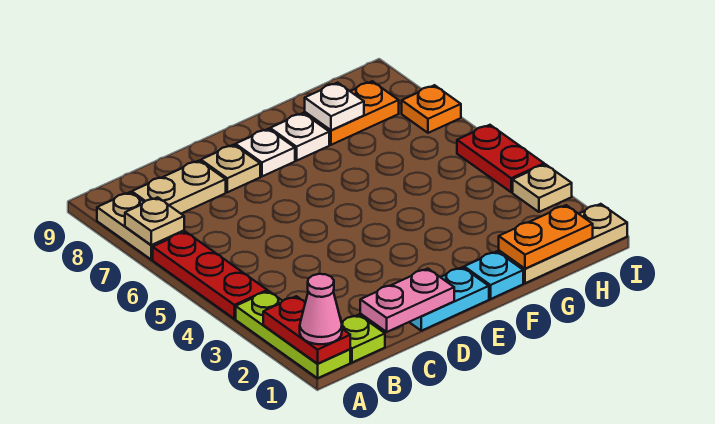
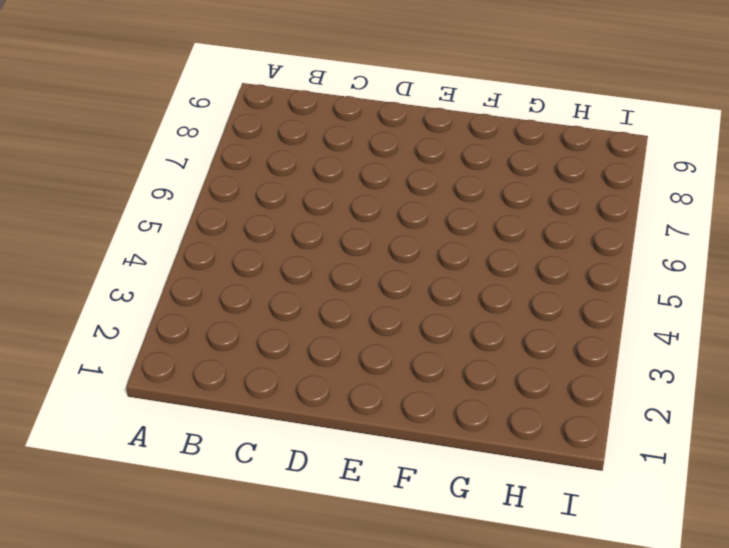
none -> lime plate A1:A3 level 1
none -> red plate A4:A6 level 1
none -> tan plate A7:A8 level 1

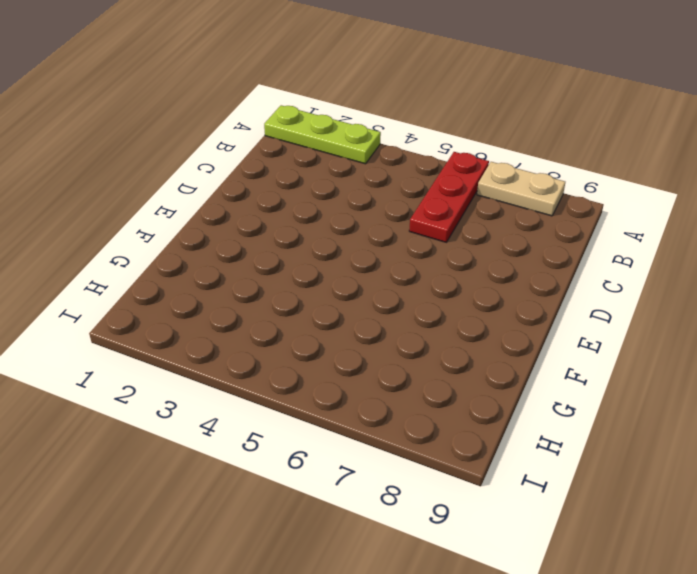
red plate A6:C6 level 1 -> red plate A4:A6 level 1
none -> lime plate B1 level 1
none -> tan plate B8:C8 level 1
none -> cyan plate D1:E1 level 1

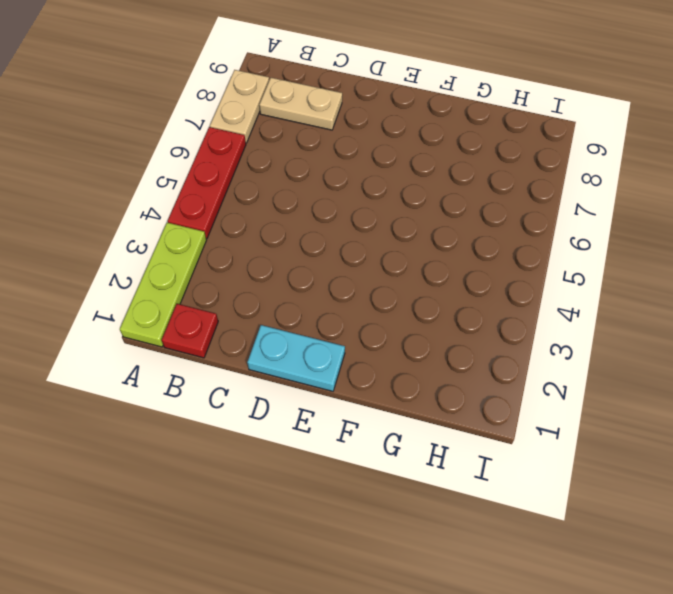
red plate B1 level 1 -> lime plate B1 level 1
none -> tan plate D8 level 1
none -> white plate E8 level 1
none -> cyan plate F1 level 1

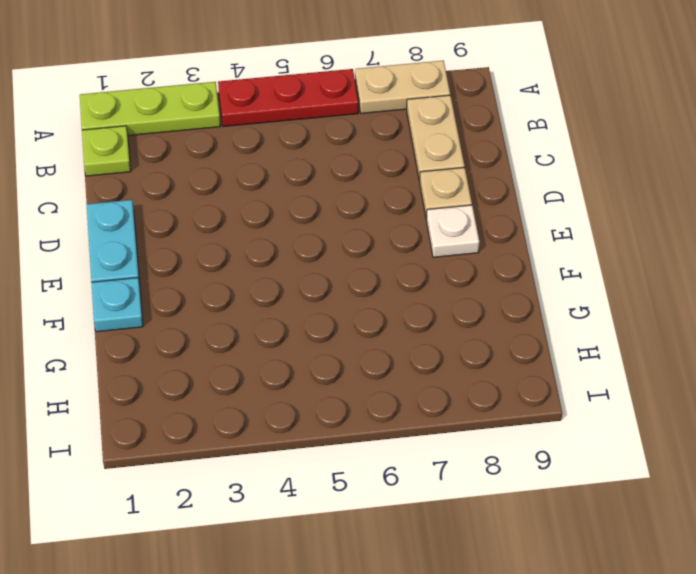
none -> white plate F8 level 1
none -> tan plate G1:I1 level 1
none -> orange plate G8:H8 level 1

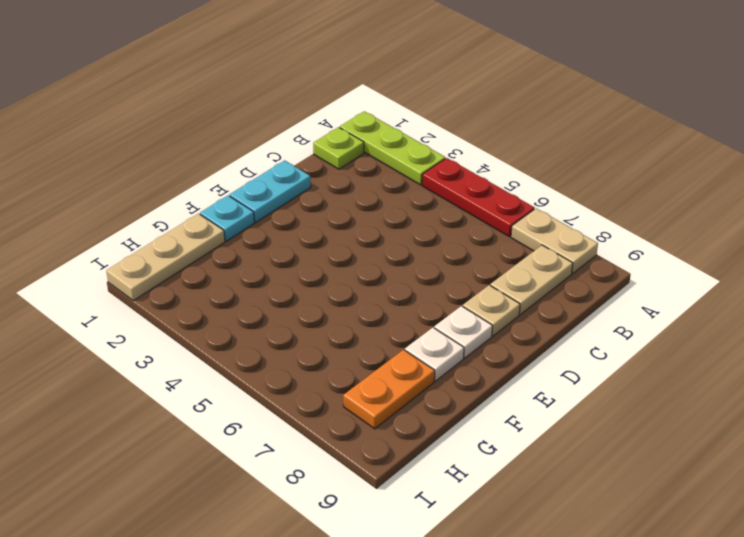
none -> tan plate I3 level 1
none -> red plate I4:I5 level 1
none -> orange plate I7 level 1

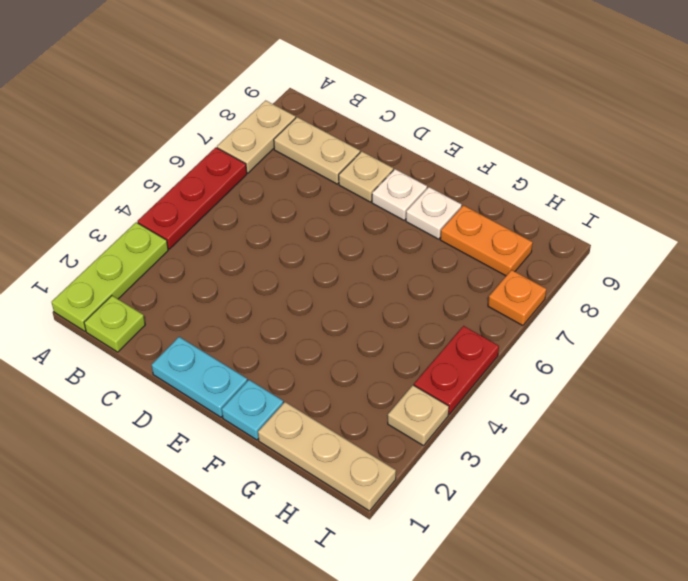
none -> red plate A1:A2 level 2
none -> tan plate A7 level 2
none -> pink plate C1:D1 level 2

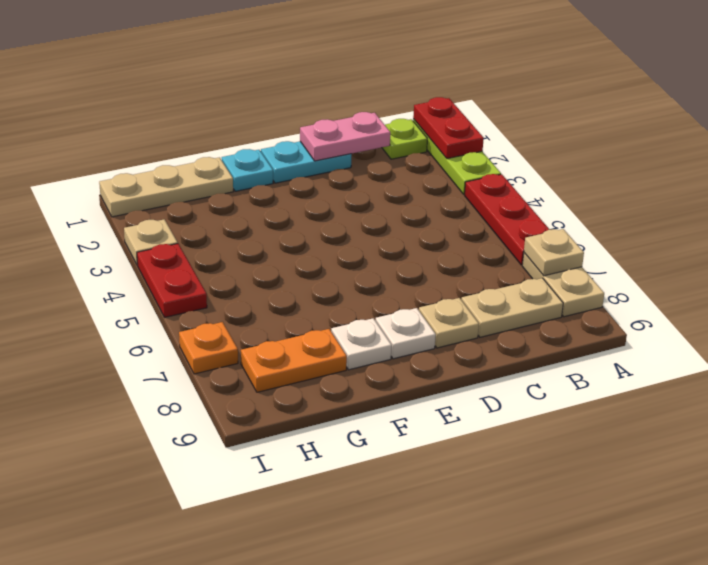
none -> orange plate G1:H1 level 2
none -> white plate G8 level 2
none -> pink cone A1 level 3

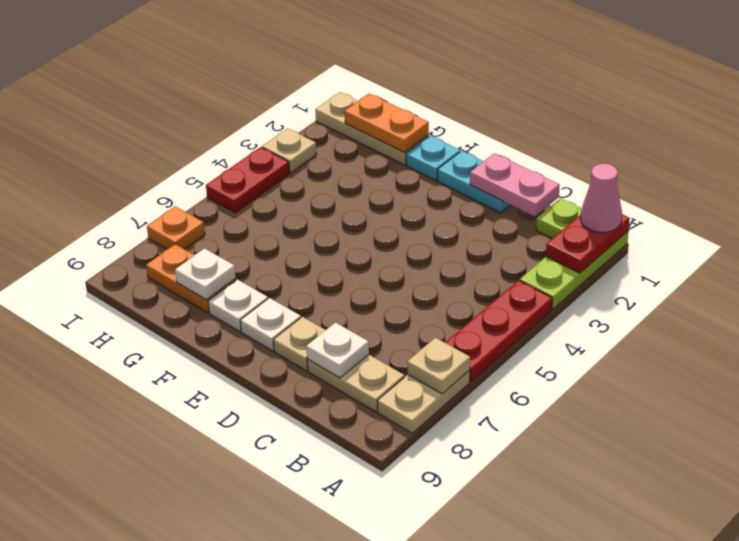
white plate C8 level 2 -> none

